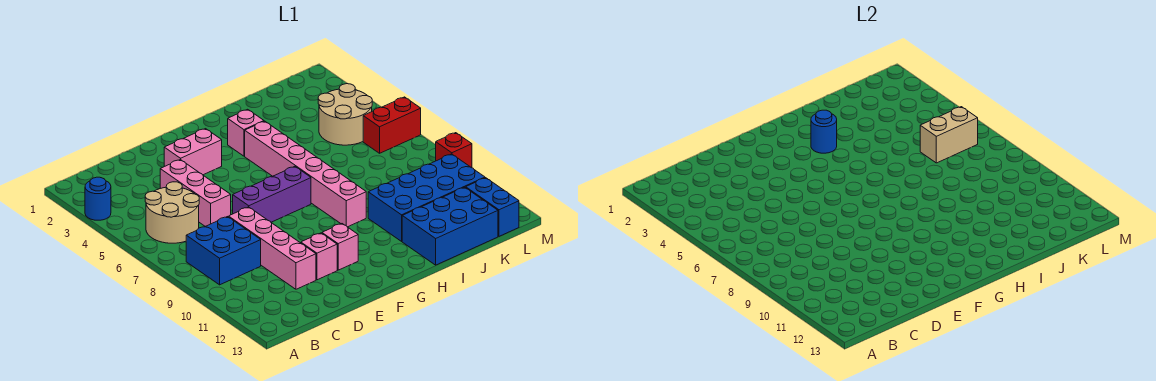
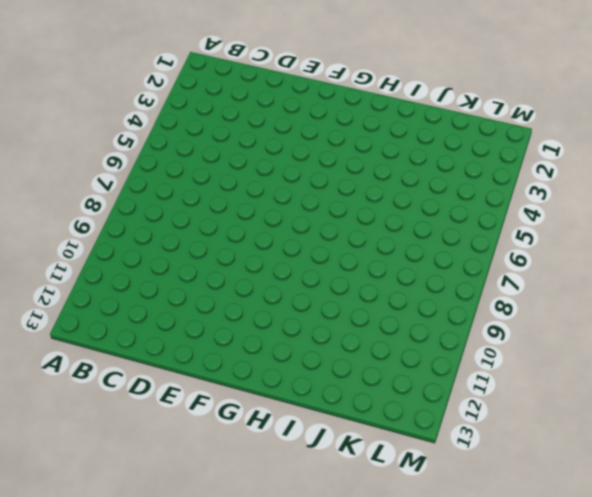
none -> blue round brick A3 level 1
none -> tan round brick B5:C6 level 1
none -> blue brick B8:C9 level 1

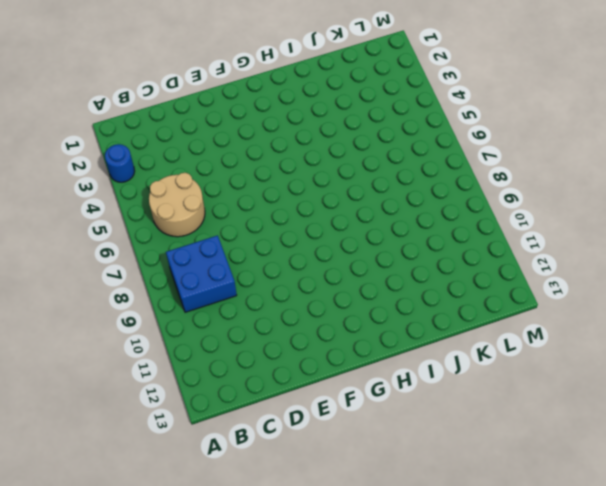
none -> pink brick D4:D6 level 1
none -> pink brick D8:D11 level 1
none -> pink brick E3:F3 level 1

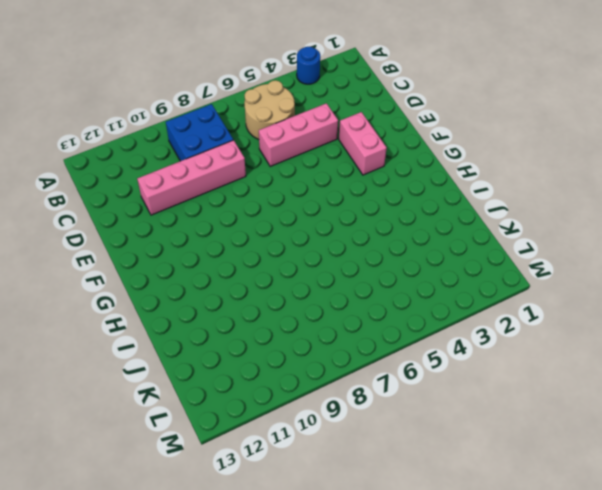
none -> purple brick E7:G7 level 1
none -> pink brick E11 level 1
none -> pink brick F11 level 1

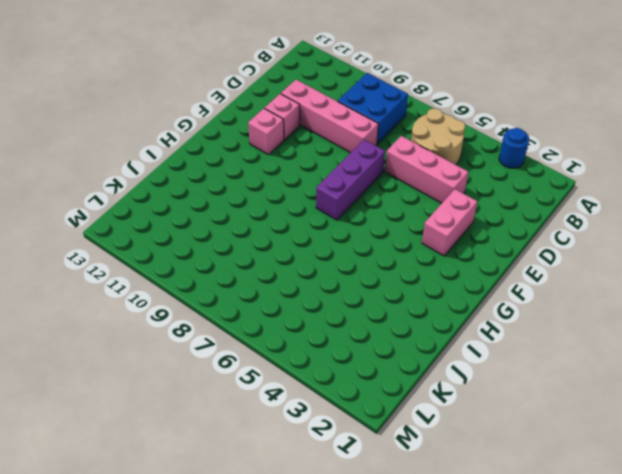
none -> pink brick H3 level 1
none -> pink brick H4:H9 level 1
none -> blue brick I10:L11 level 1

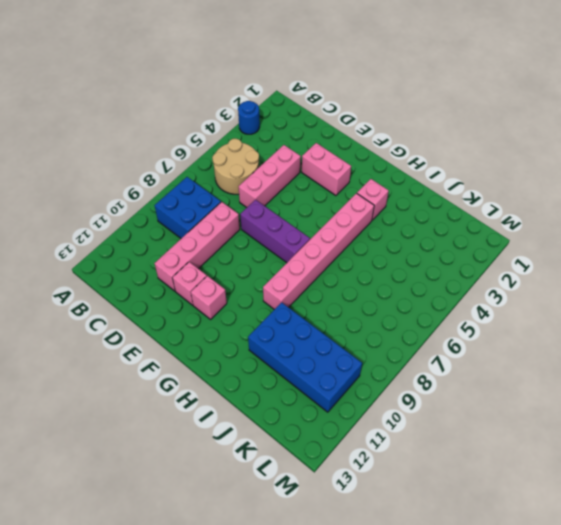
none -> blue brick I12:K13 level 1
none -> tan round brick K4:L5 level 1
none -> red brick L6:M6 level 1

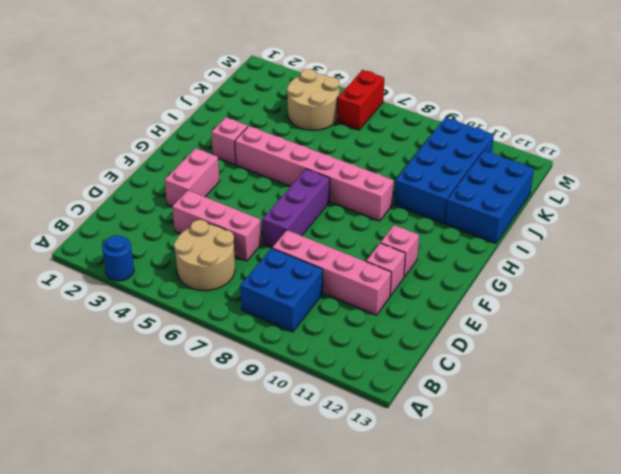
none -> blue brick L12:L13 level 1
none -> red brick M9 level 1
none -> blue round brick H3 level 2

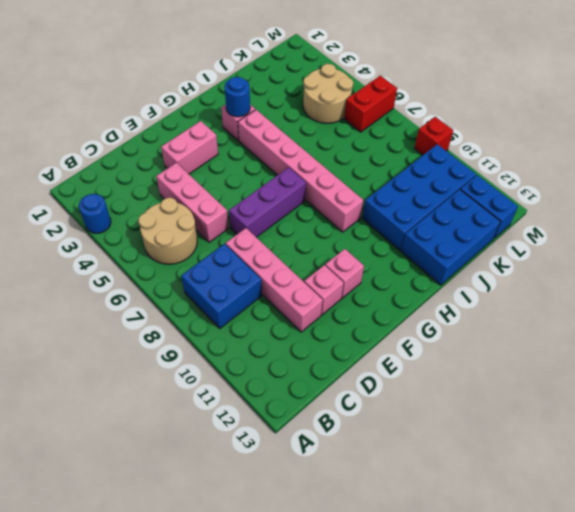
none -> tan brick K6:L6 level 2

